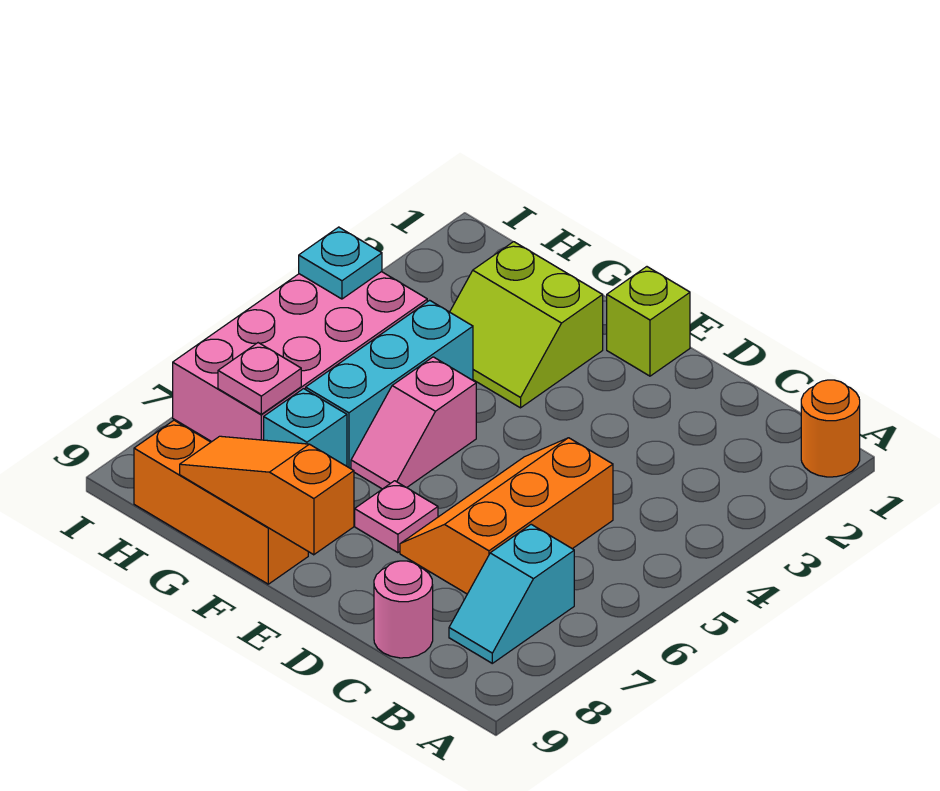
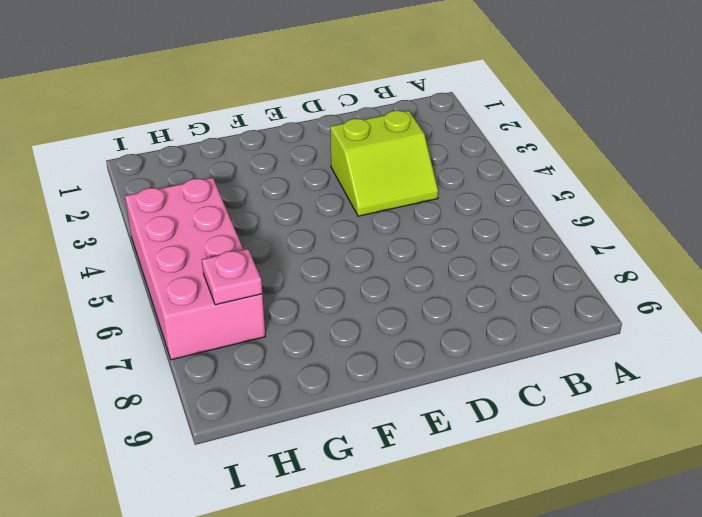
lime slope C3:D4 level 1 top 3 -> lime slope F2:G3 level 1 top 2
none -> orange round brick A1 level 1
none -> cyan slope B7:B8 level 1 top 7
none -> orange slope C5:D7 level 1 top C

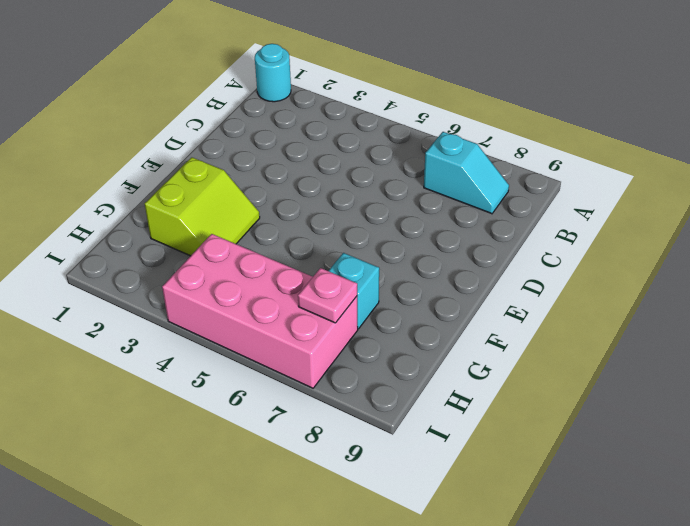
cyan round brick A1 level 1 -> orange round brick A1 level 1
none -> orange slope C5:D7 level 1 top C
none -> pink round brick C9 level 1
none -> lime brick E1 level 1

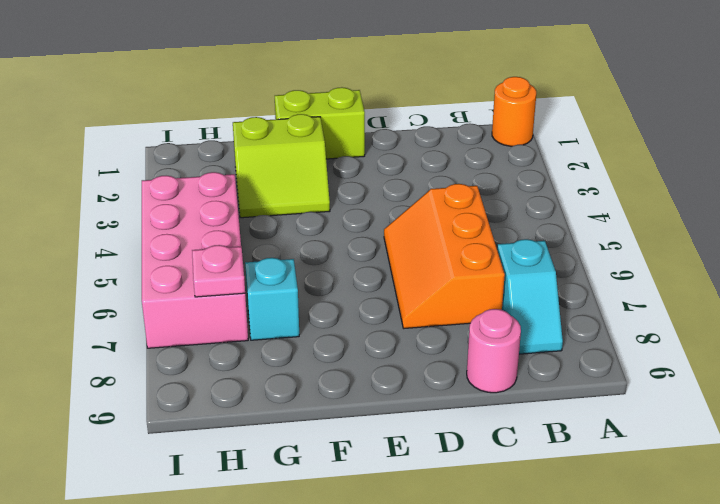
lime brick E1:F1 level 1 -> lime brick E1 level 1
none -> pink plate E7 level 1
none -> pink slope F5:F6 level 1 top 5
none -> orange brick F9:H9 level 1

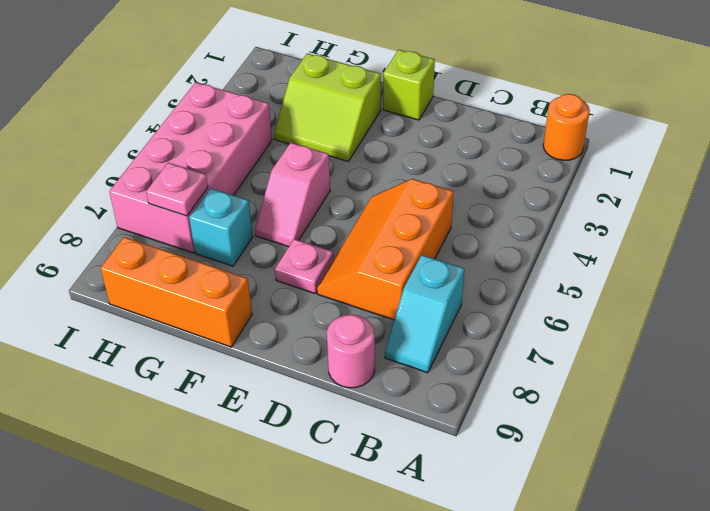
none -> cyan brick G4:G6 level 1
none -> orange slope E9:G9 level 2 top E
none -> cyan plate I4 level 2

